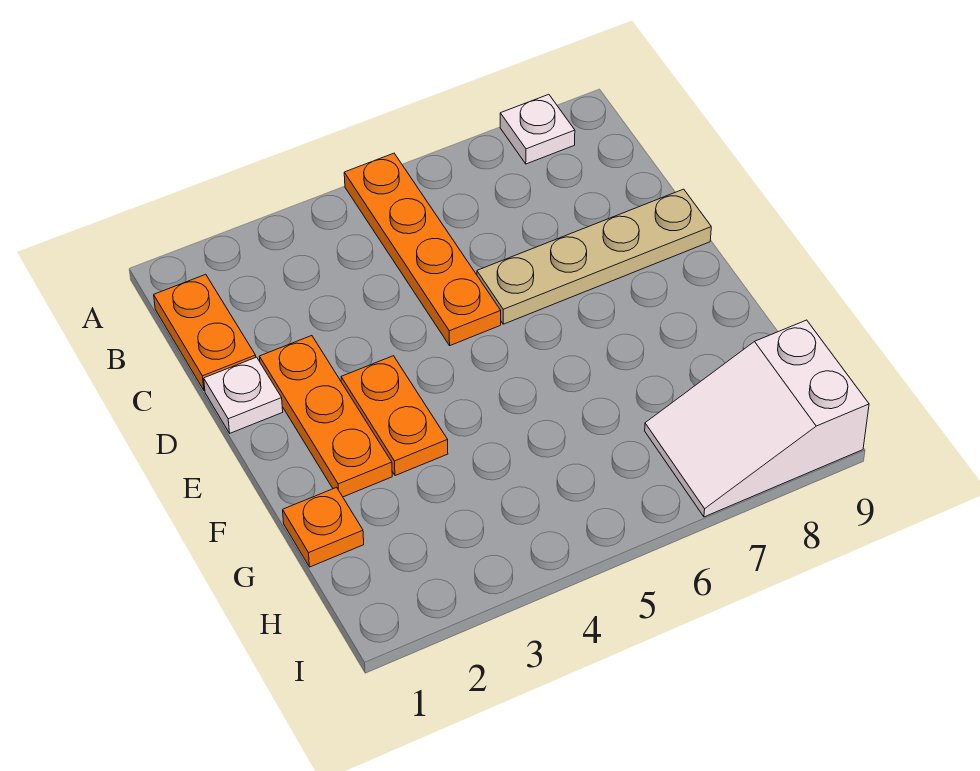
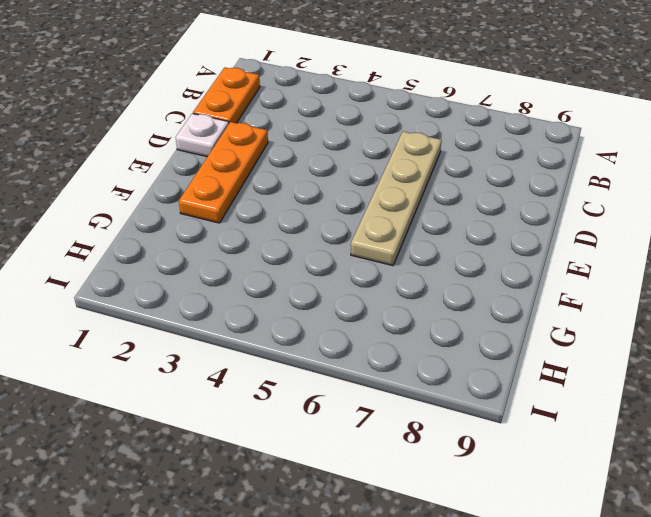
tan plate C6:F6 level 1 -> tan plate D6:D9 level 1
none -> orange plate A5:D5 level 1
none -> white plate A8 level 1

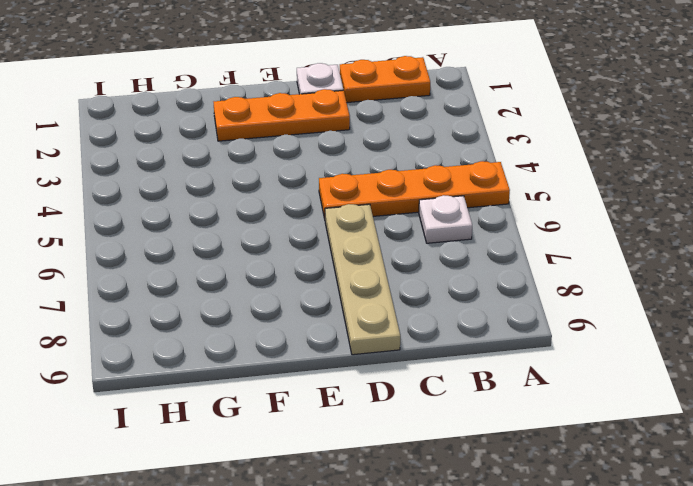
white plate B6 level 1 -> white plate A8 level 1
none -> orange plate E3:F3 level 1
none -> orange plate G1 level 1

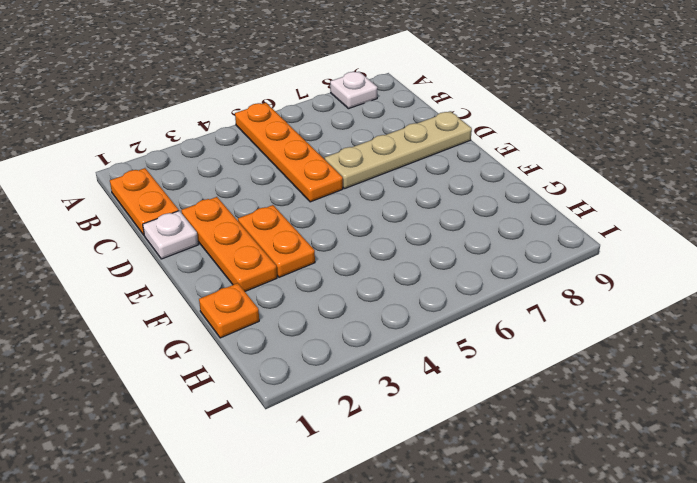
none -> white slope H7:I9 level 1 top 9

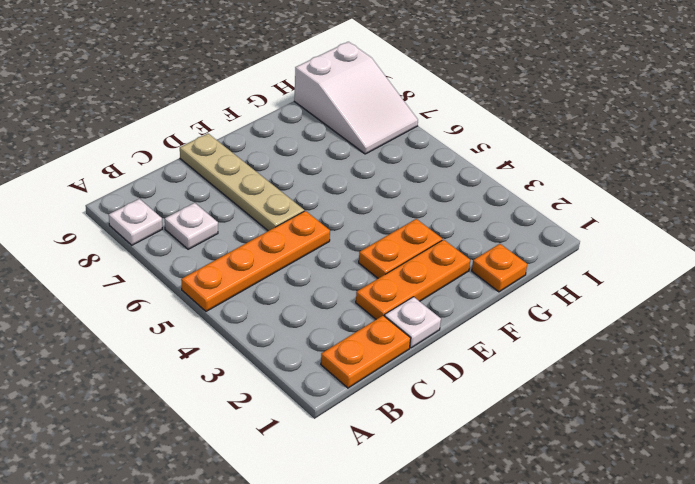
white plate B7 level 1 -> none

